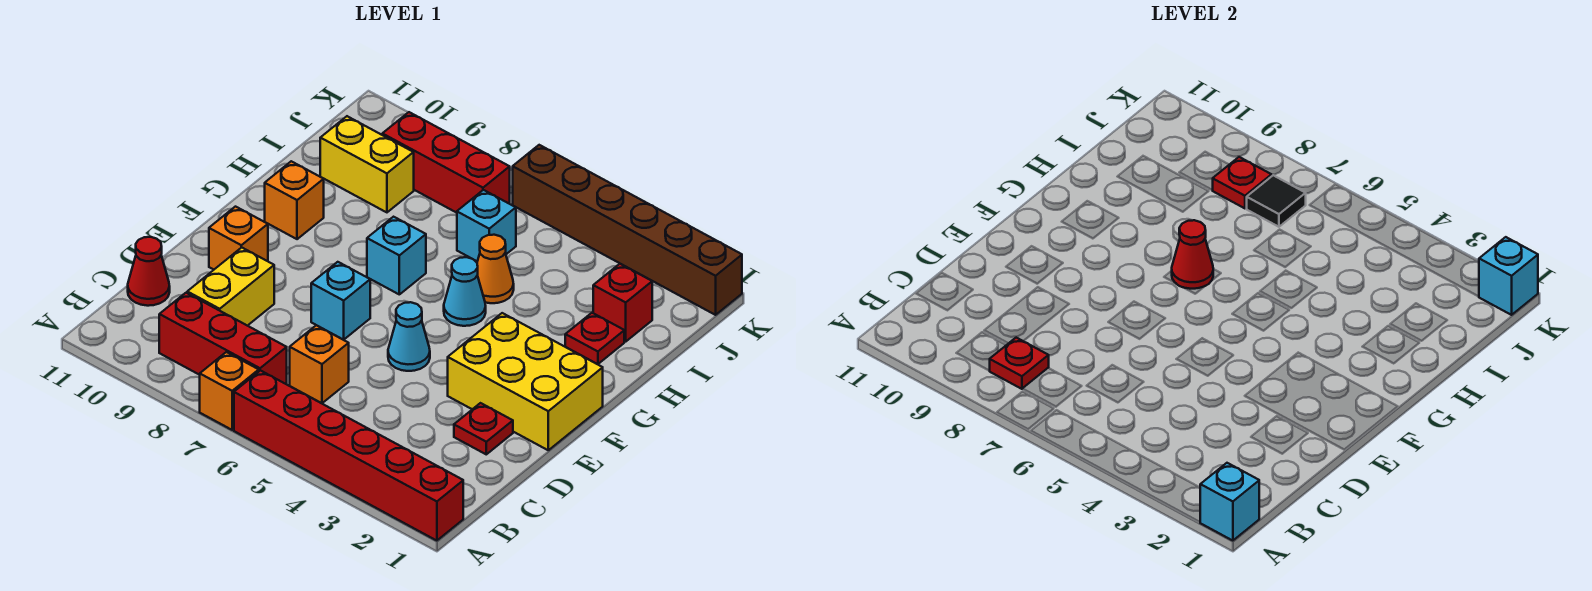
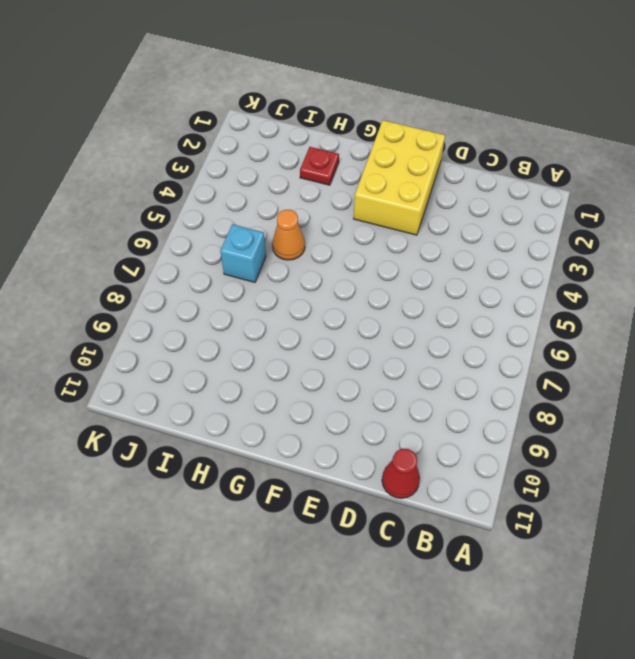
none -> red brick A1:A6 level 1
none -> orange brick A7 level 1
none -> red brick B7:B9 level 1

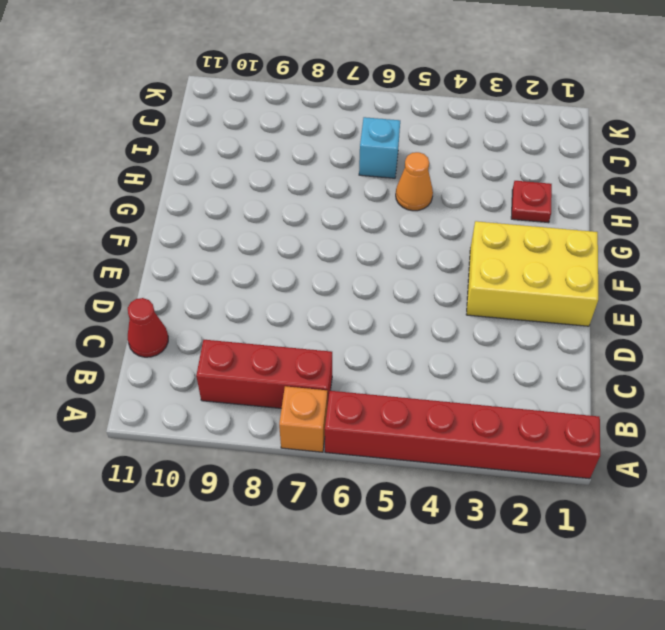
none -> orange brick C6 level 1
none -> yellow brick C9:D9 level 1
none -> red plate D2 level 1

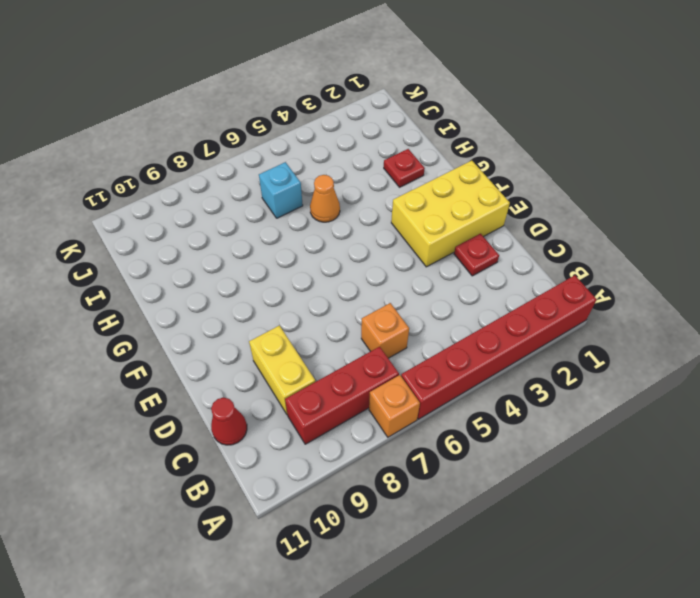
none -> cyan cone E5 level 1
none -> cyan brick E7 level 1
none -> orange brick E10 level 1

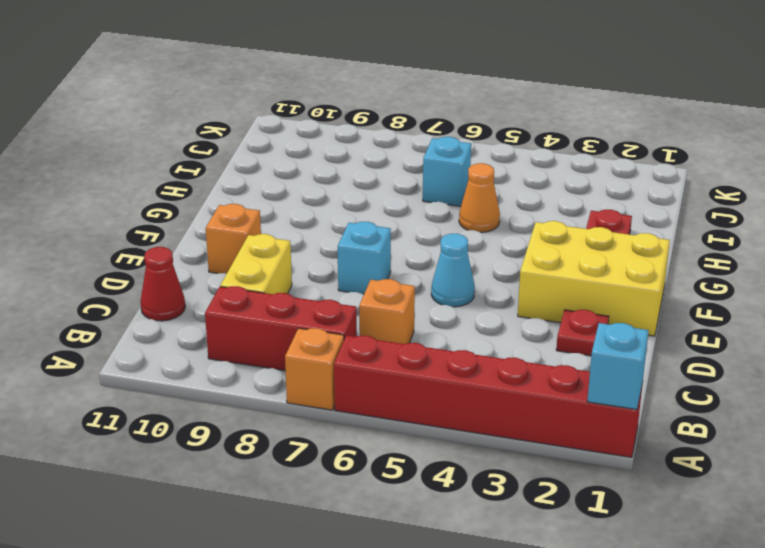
none -> cyan cone G5 level 1
none -> cyan brick G7 level 1
none -> orange brick G10 level 1

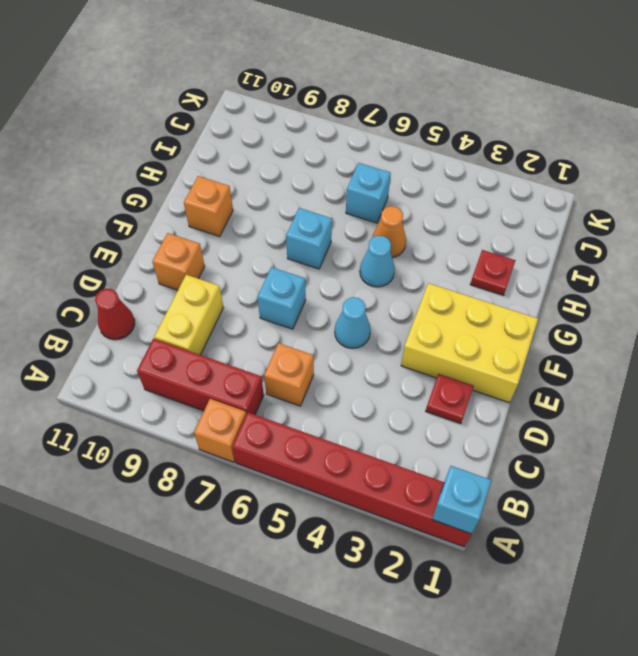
none -> red brick I2 level 1
none -> yellow brick I9:I10 level 1
none -> red brick J7:J9 level 1

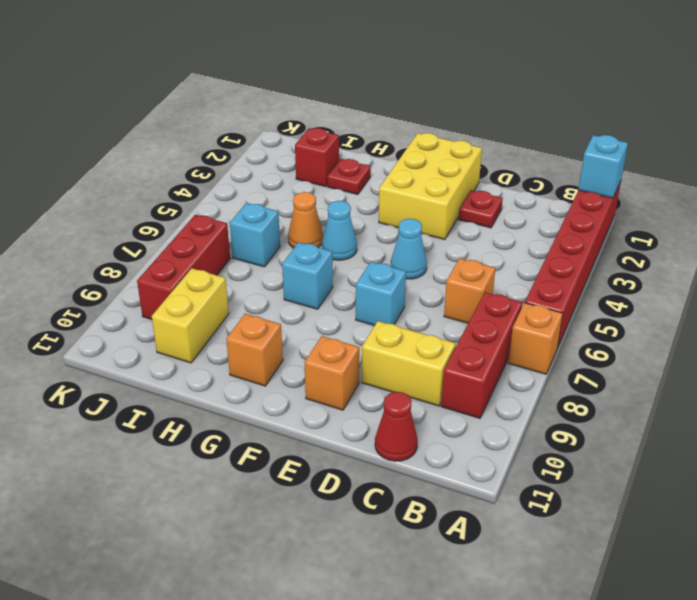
none -> brown brick K1:K6 level 1
none -> red plate B8 level 2
none -> red cone G7 level 2

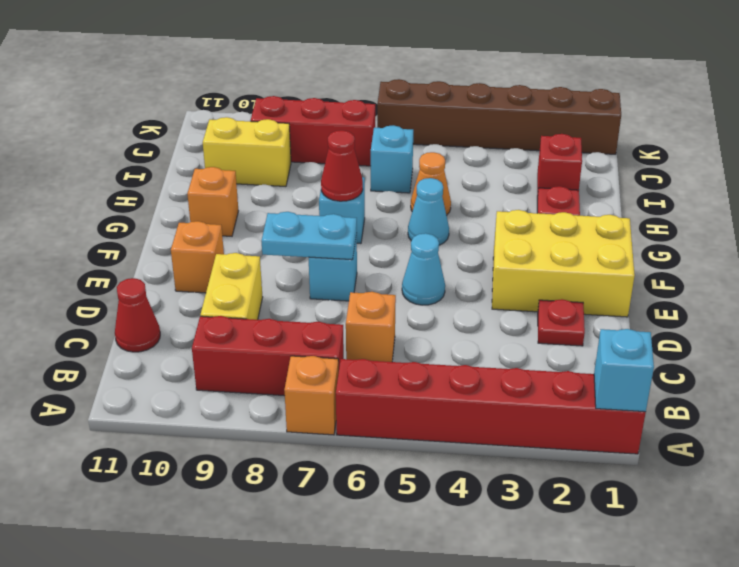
cyan plate E7:E8 level 2 -> none
none -> red plate B8 level 2
none -> black tile J7 level 2
none -> red plate J8 level 2

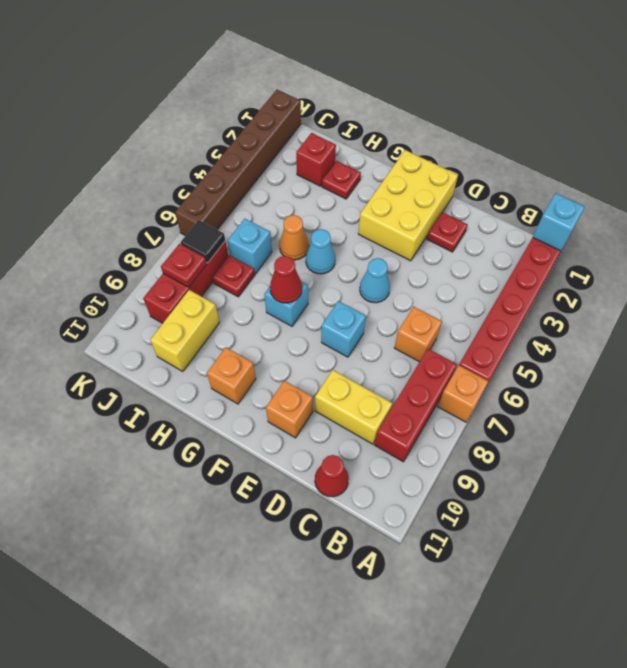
red plate I7 level 1 -> red plate B8 level 2
none -> cyan brick K1 level 2

